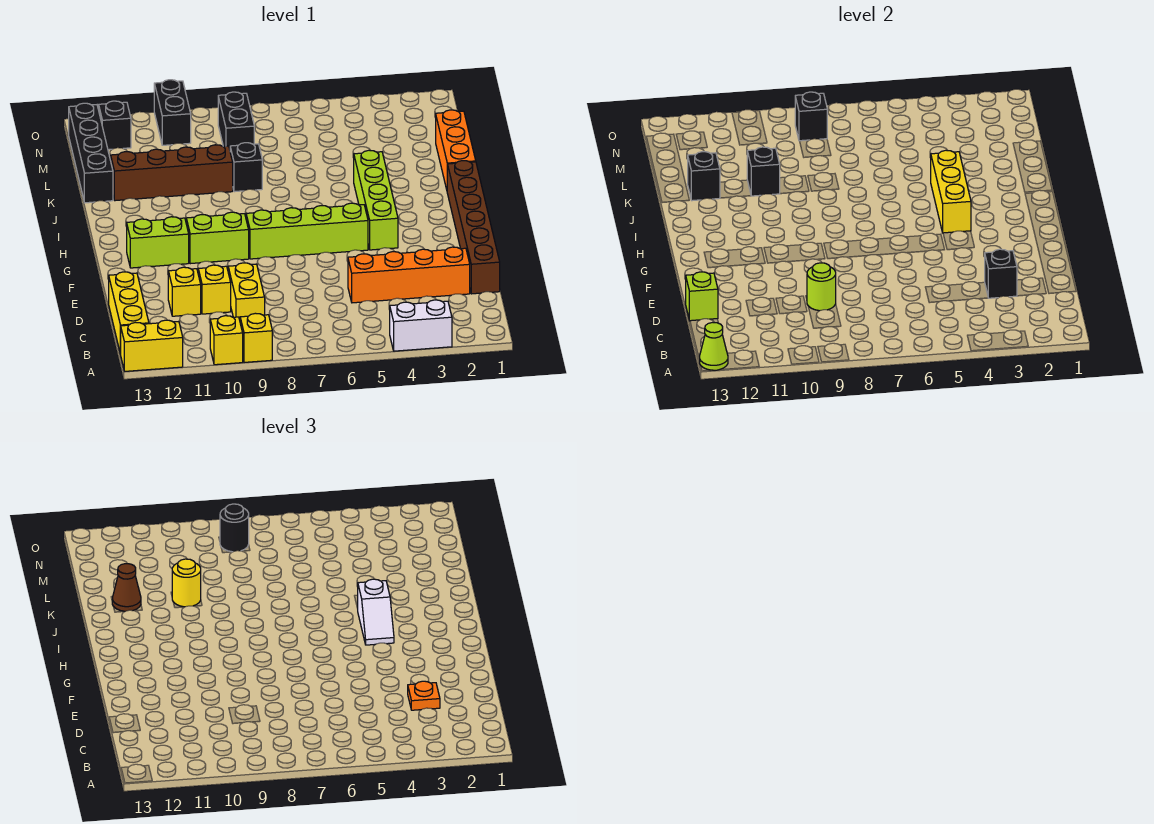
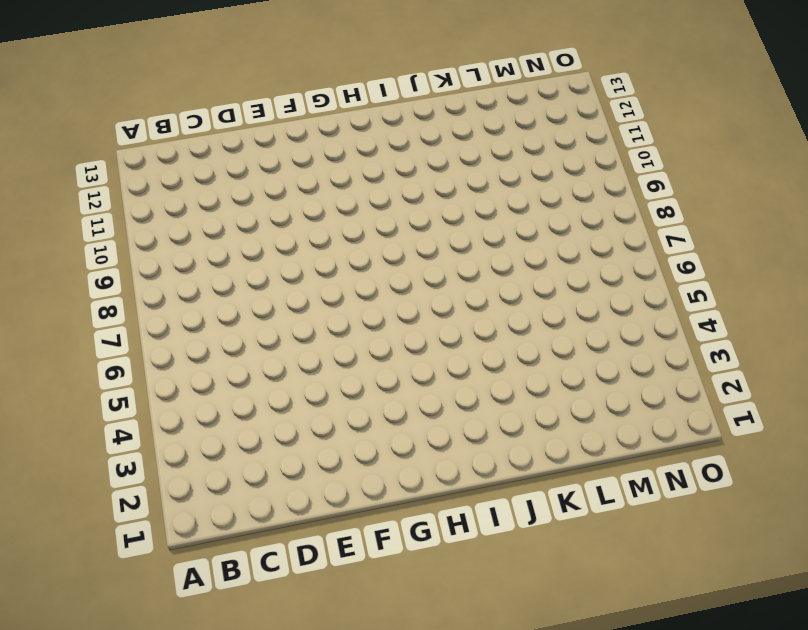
none -> white brick A3:A4 level 1
none -> yellow brick A9 level 1
none -> yellow brick A10 level 1
none -> yellow brick A12:A13 level 1

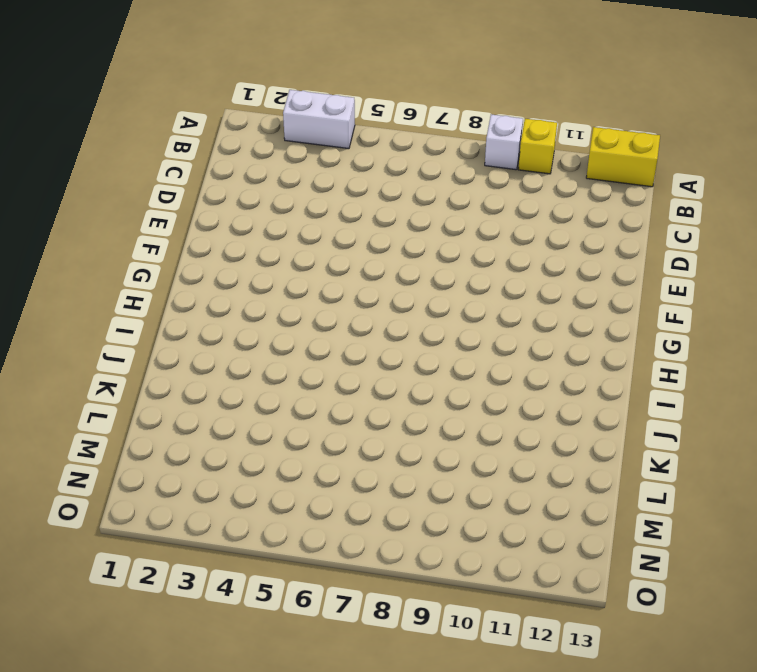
white brick A9 level 1 -> yellow brick A9 level 1
none -> yellow brick B13:D13 level 1
none -> yellow brick C9:D9 level 1
none -> brown brick D1:I1 level 1
none -> orange brick D2:D5 level 1

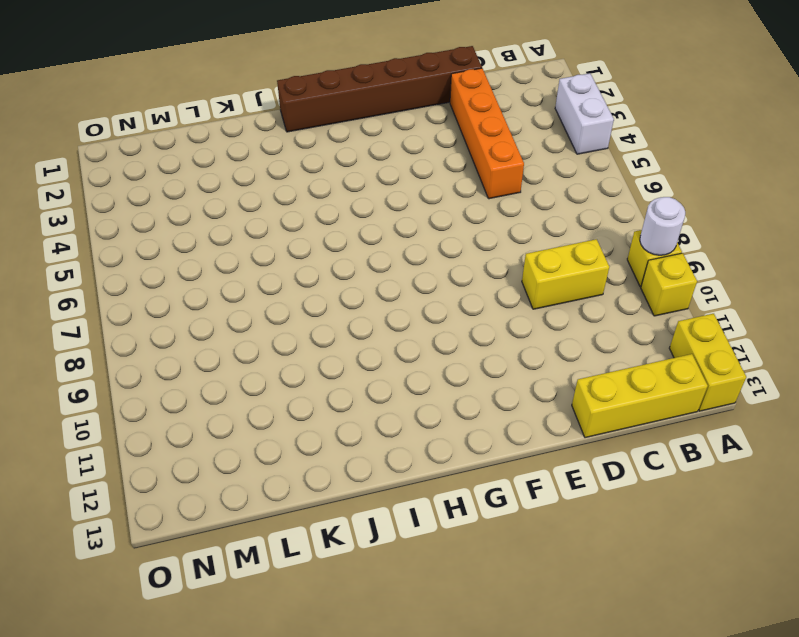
white round brick A9 level 2 -> none
none -> yellow brick D10 level 1
none -> yellow brick D11 level 1
none -> lime brick G4:J4 level 1
none -> lime brick G5:G8 level 1

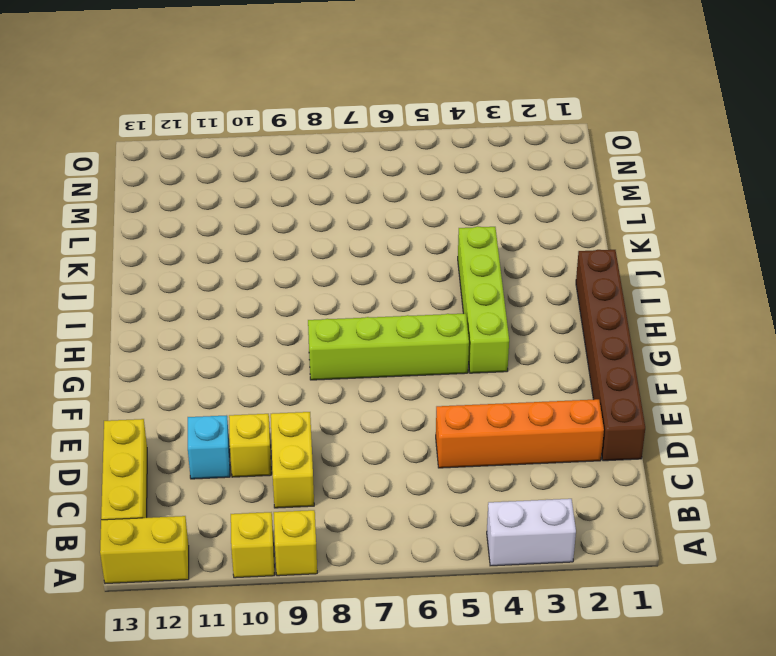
cyan brick D11 level 1 -> yellow brick D11 level 1
none -> lime brick G9:G10 level 1
none -> lime brick G11:G12 level 1
none -> orange brick J1:L1 level 1
none -> black brick K8 level 1

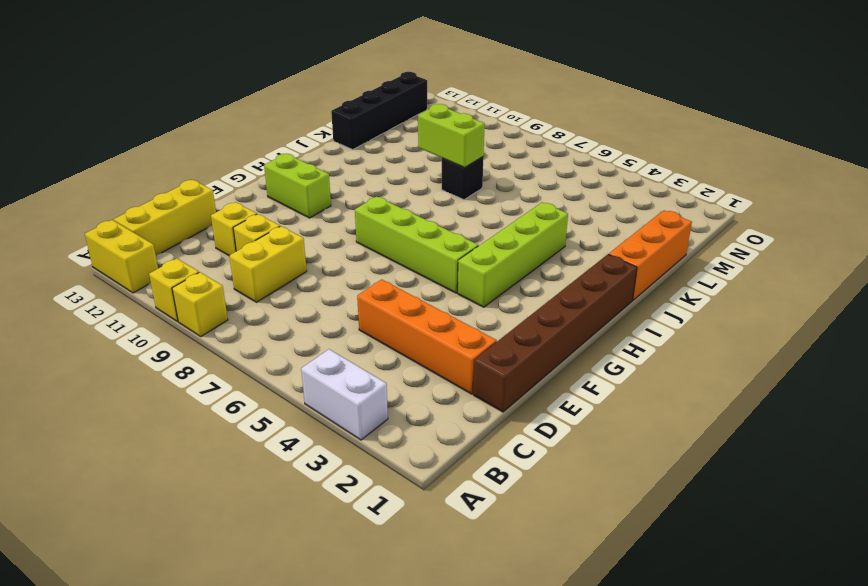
lime brick K8:K9 level 2 -> lime brick G9:G10 level 1
none -> brown brick K9:K12 level 1
none -> black brick M8:N8 level 1
none -> black brick N10:O10 level 1
none -> black brick N12 level 1

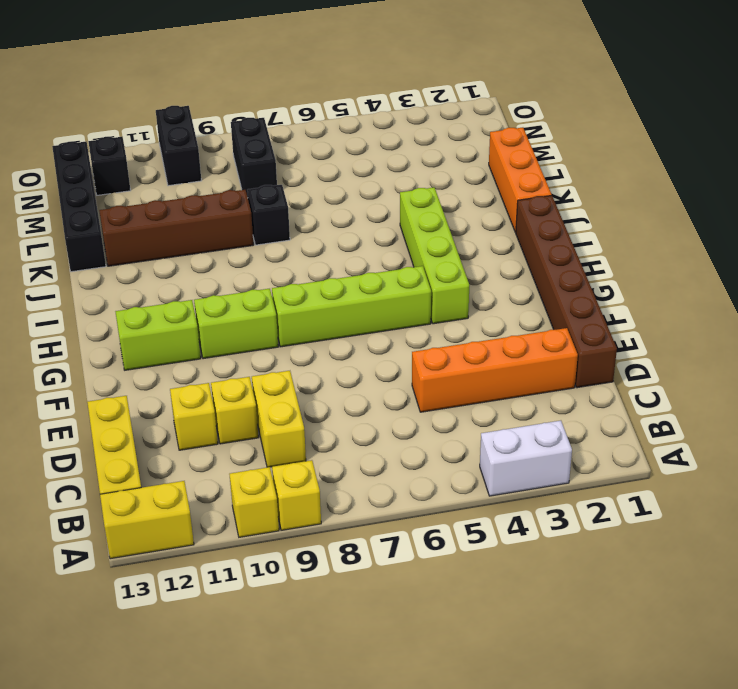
none -> lime cone A13 level 2
none -> black brick D3 level 2
none -> lime round brick D9 level 2
none -> lime brick D13 level 2

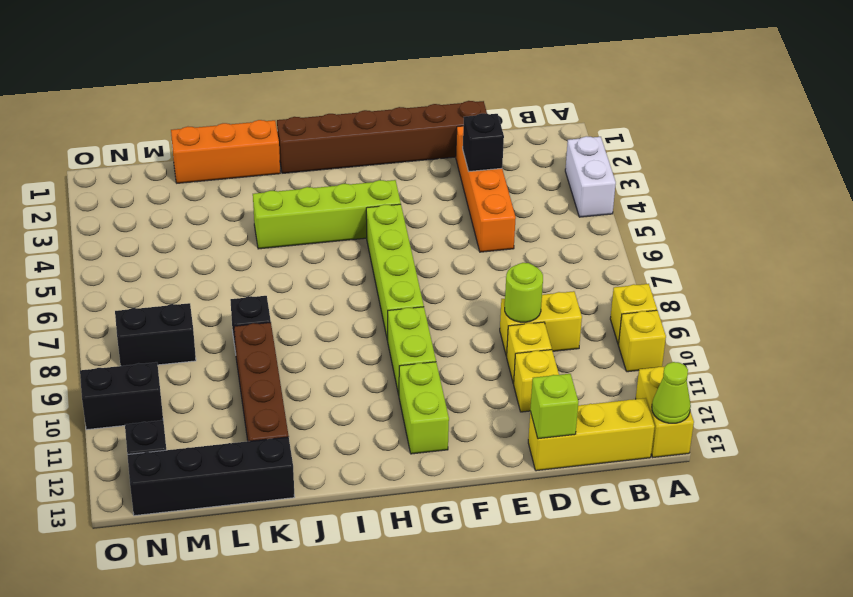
none -> yellow brick H4:J4 level 2
none -> black brick K10 level 2
none -> black brick K12 level 2
none -> black brick N8 level 2

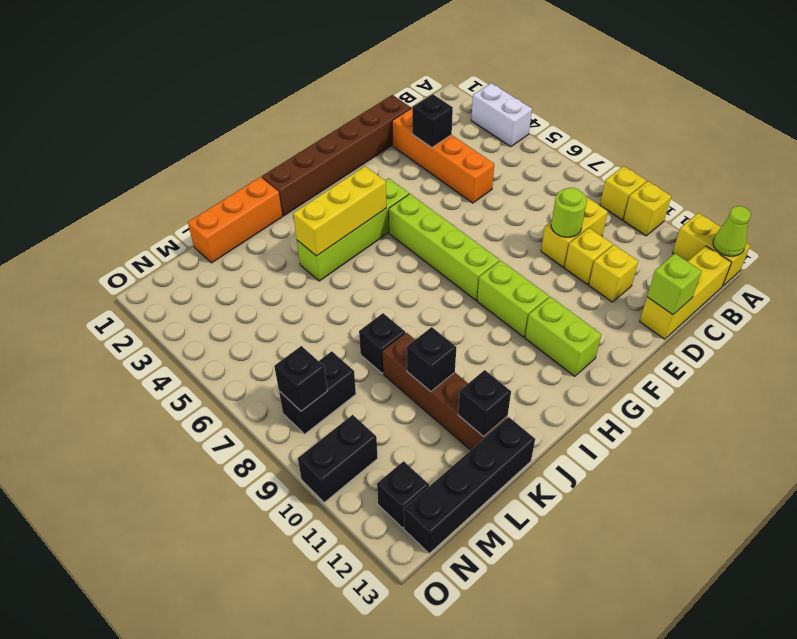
none -> orange plate D3 level 3
none -> white slope H4:I4 level 3 top I
none -> yellow round brick K10 level 3
none -> brown cone K12 level 3

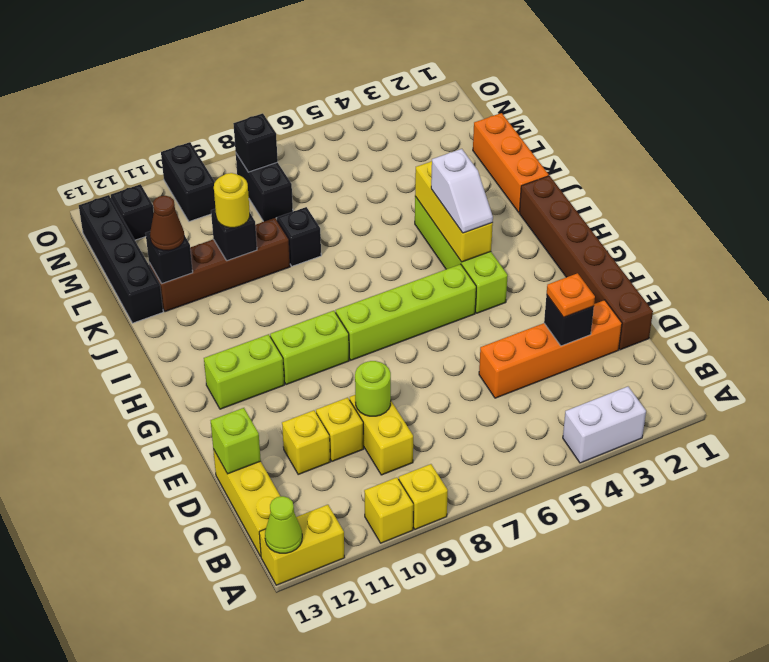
none -> black round brick N8 level 3

